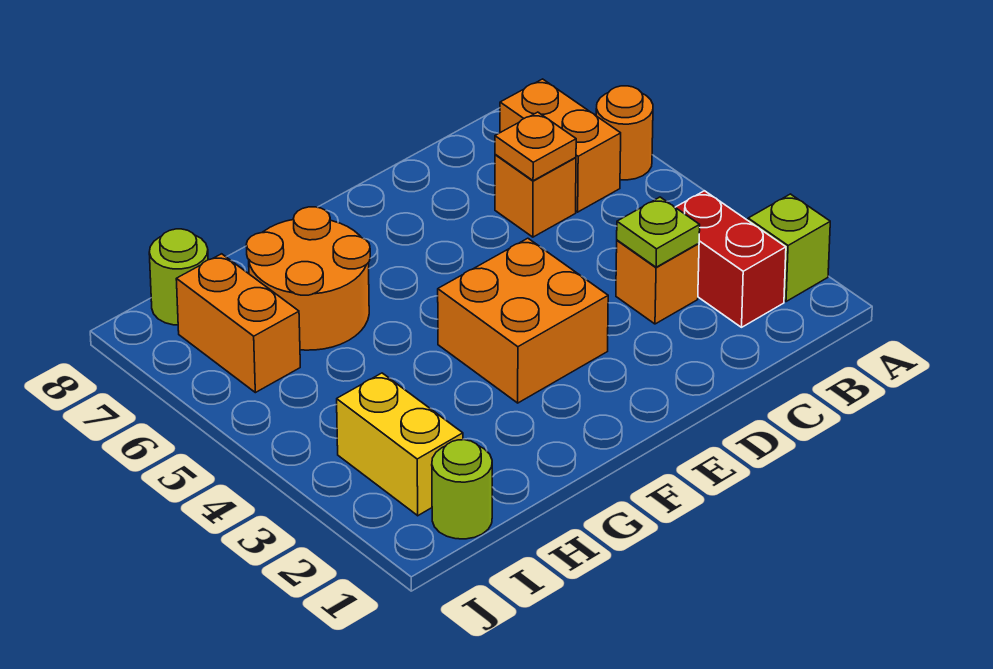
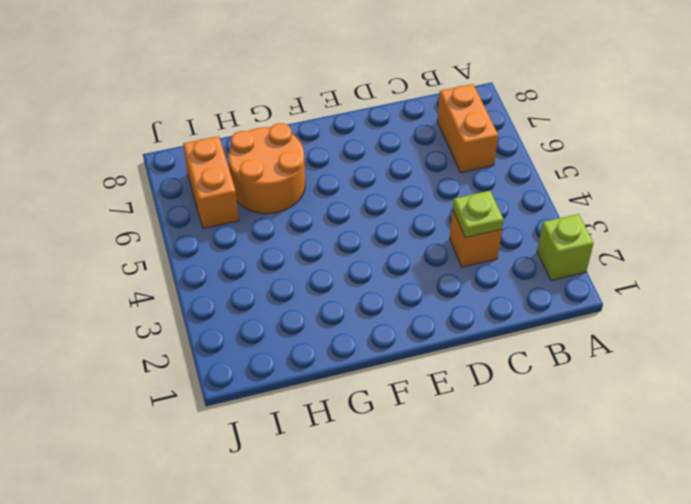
none -> orange round brick A6 level 1
none -> red brick B2:B3 level 1
none -> orange brick C6 level 1

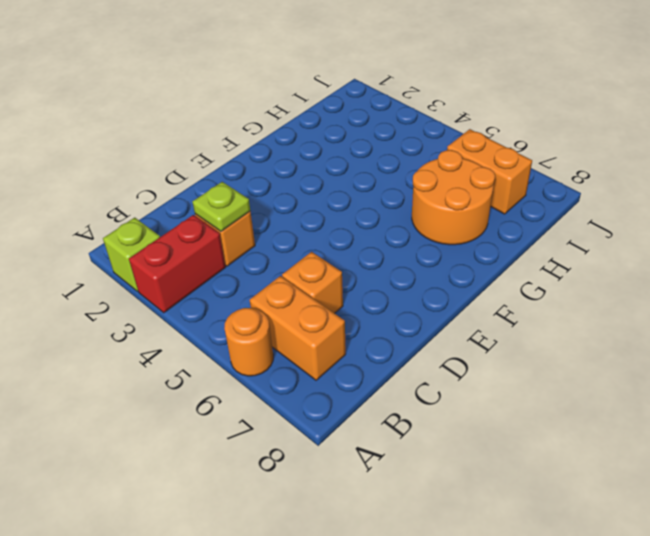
red brick A3:B3 level 1 -> red brick B2:B3 level 1
none -> orange brick E3:F4 level 1
none -> lime round brick I1 level 1
none -> yellow brick I2:I3 level 1

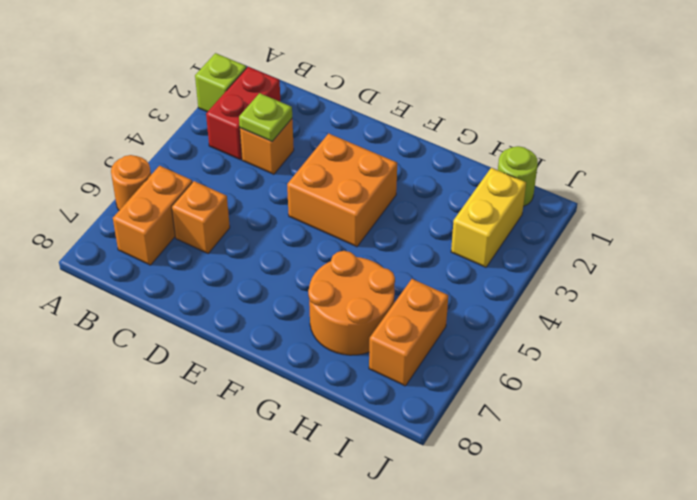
none -> lime round brick I8 level 1
none -> orange plate C6 level 2

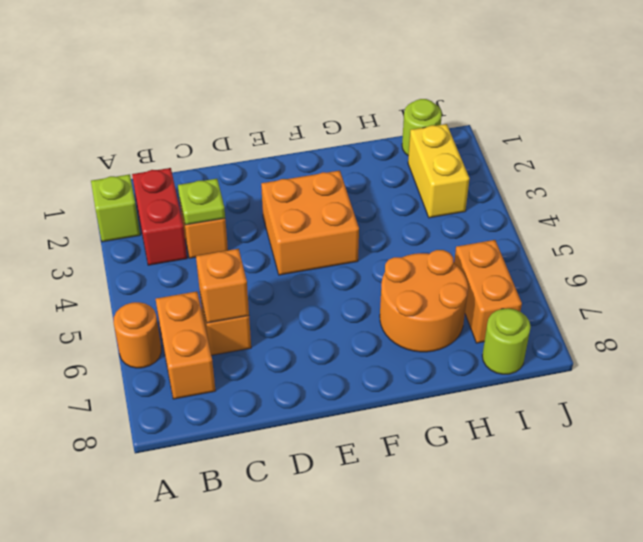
orange brick C6 level 2 -> orange plate C6 level 2

